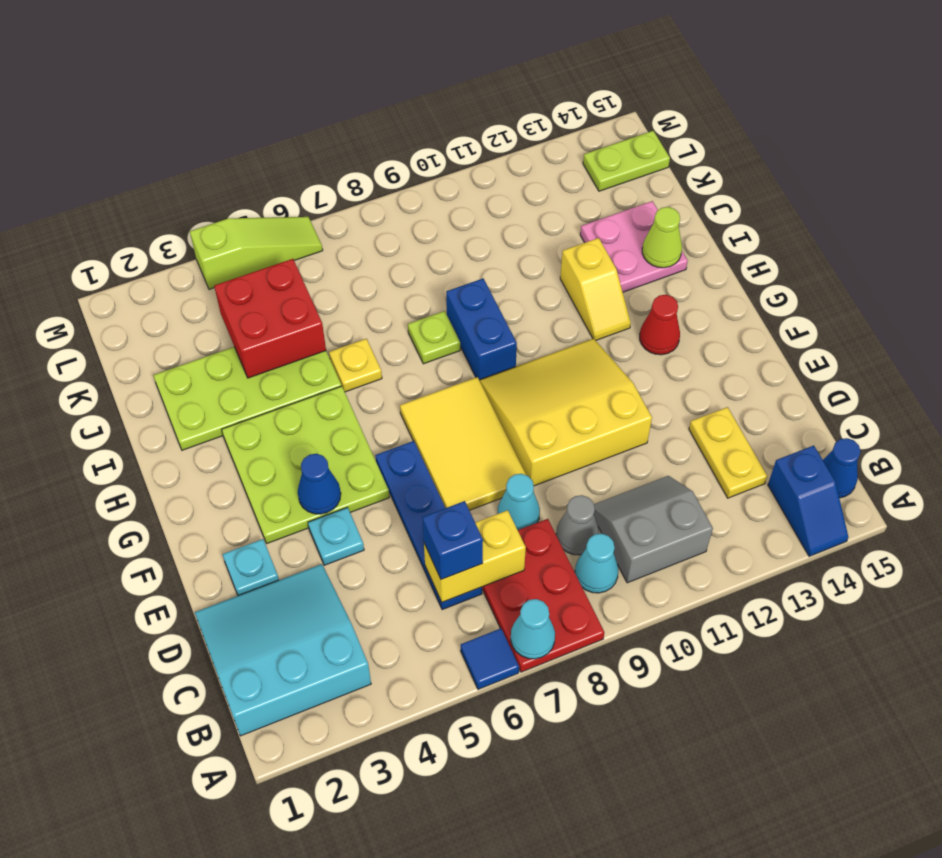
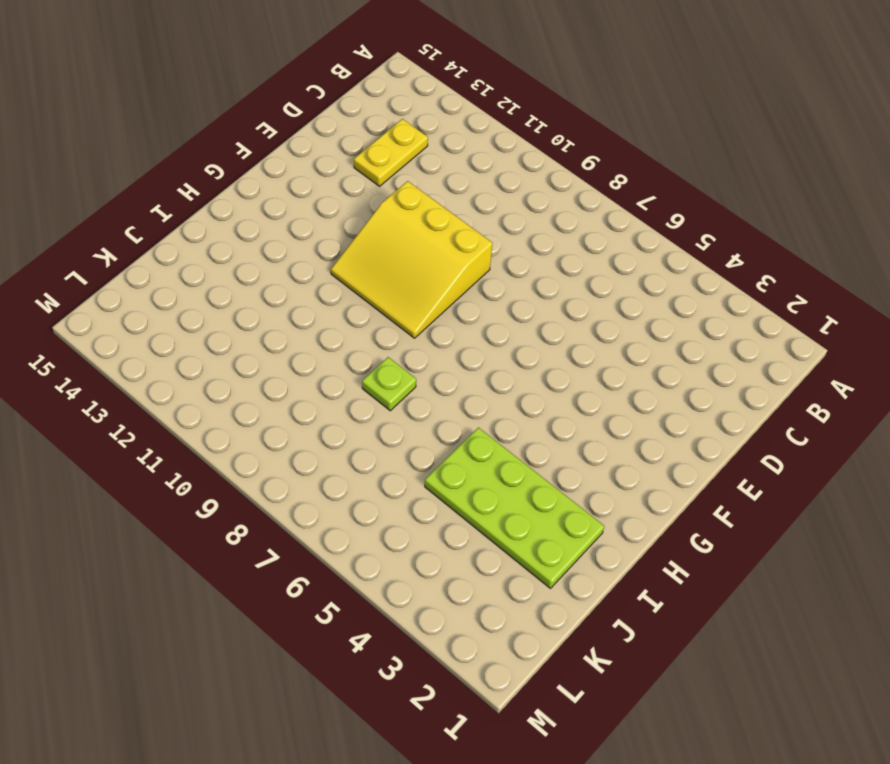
none -> blue tile A6 level 1
none -> red plate A7:C8 level 1
none -> blue slope A14:B14 level 1 top B
none -> cyan slope B1:D3 level 1 top B

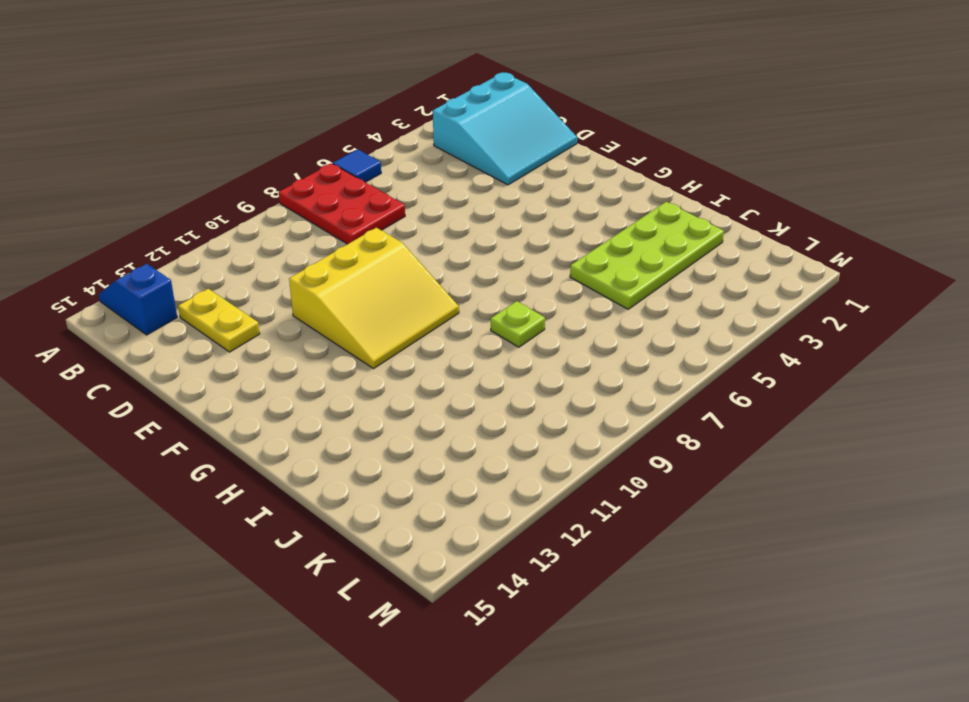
none -> cyan cone B9 level 1
none -> grey slope B10:C11 level 1 top B
none -> blue cone B15 level 1
none -> blue plate C6:F6 level 1

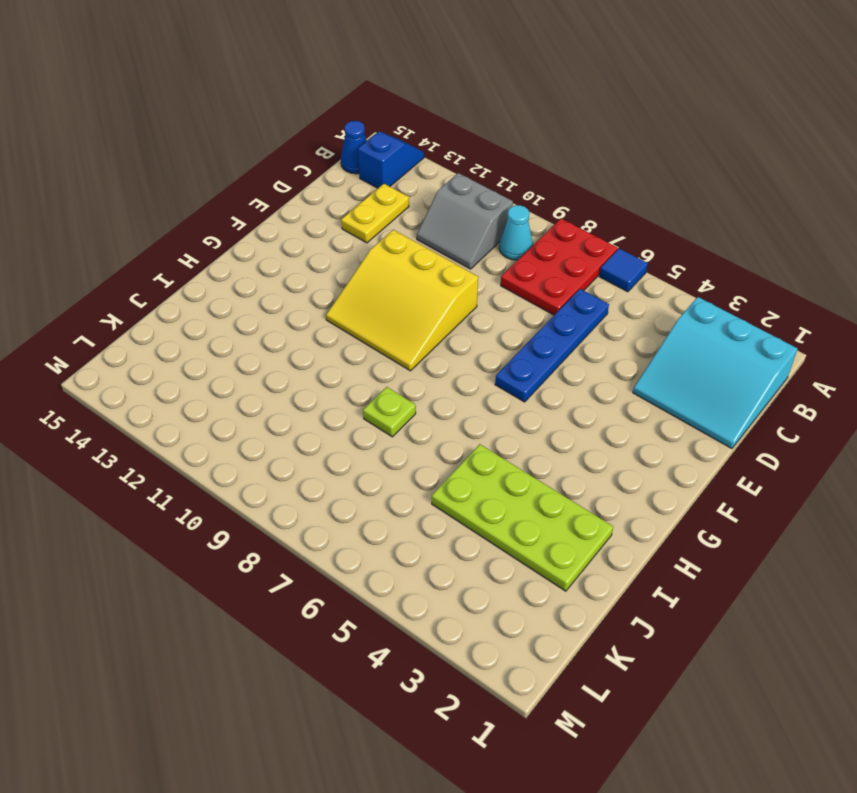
none -> grey cone C9 level 1
none -> cyan cone D8 level 1
none -> cyan plate E2 level 1
none -> cyan plate E4 level 1

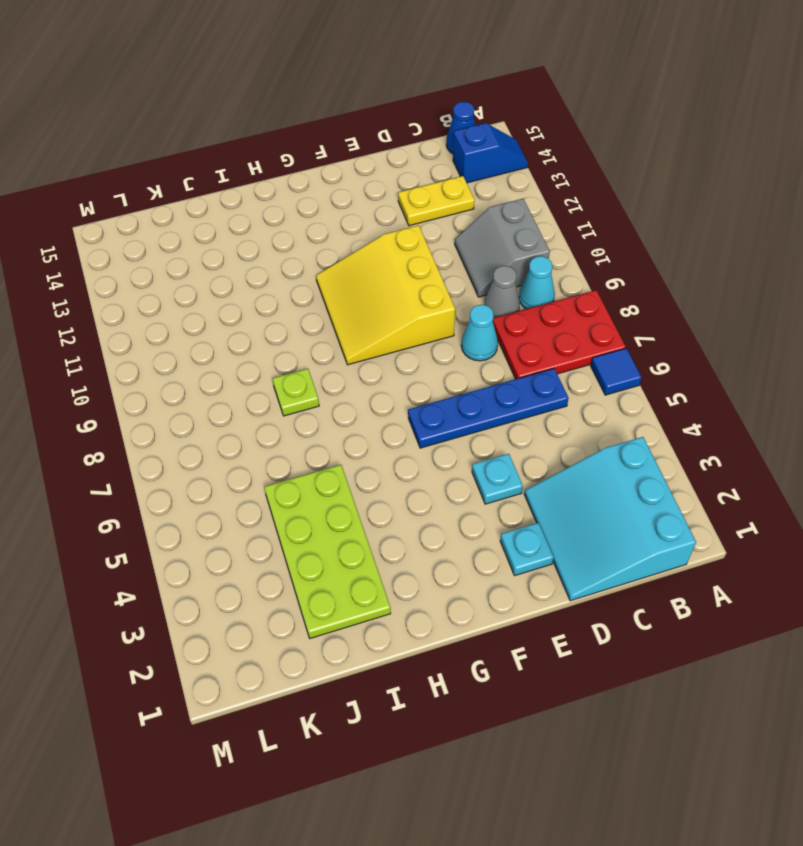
none -> yellow tile E7:G8 level 1
none -> lime plate F3:H5 level 1
none -> red cone G13 level 1
none -> blue brick H9:I9 level 1

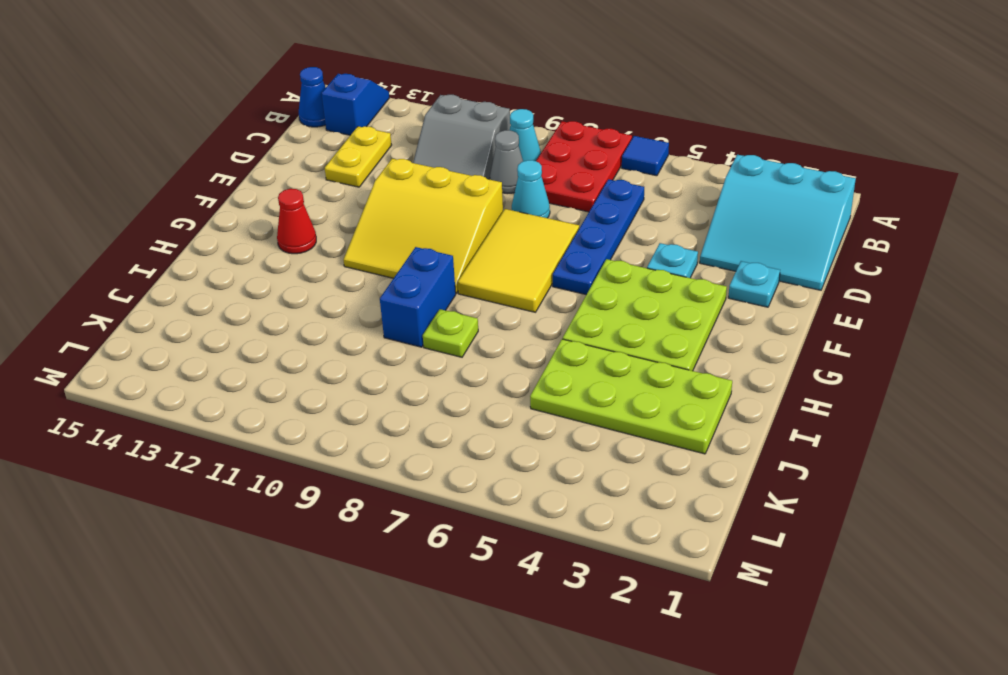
none -> yellow slope H12:I12 level 1 top I
none -> yellow plate I6 level 1
none -> pink plate I13:J14 level 1
none -> lime plate L14:L15 level 1

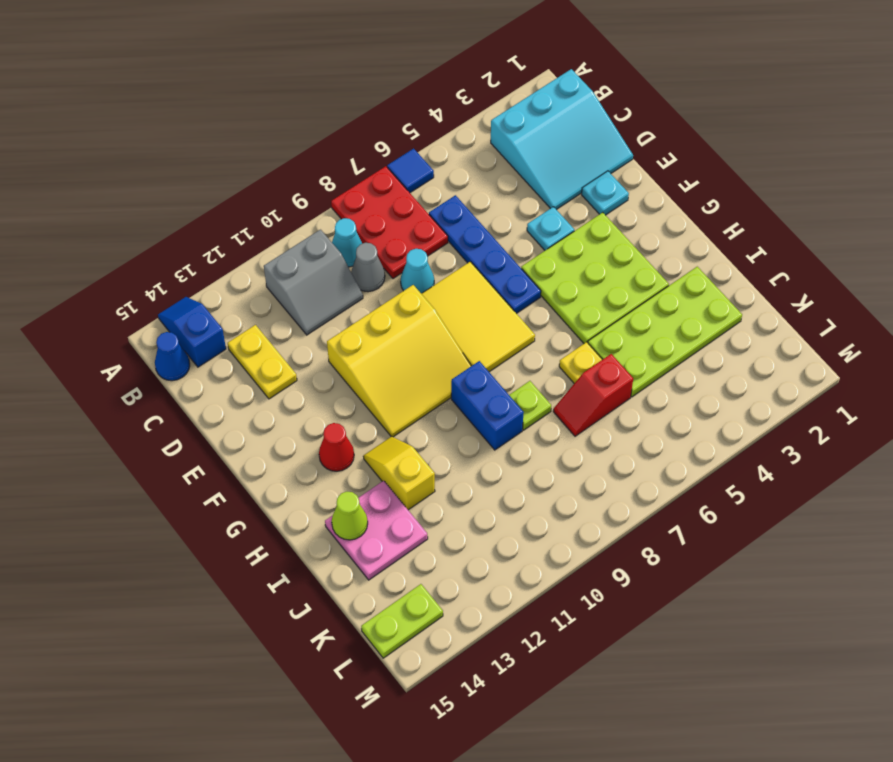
red slope J6:J7 level 1 top 6 -> none
none -> lime slope M4:M6 level 1 top 4
none -> cyan cone A7 level 2
none -> yellow brick C6:C7 level 2
none -> blue cone F4 level 2

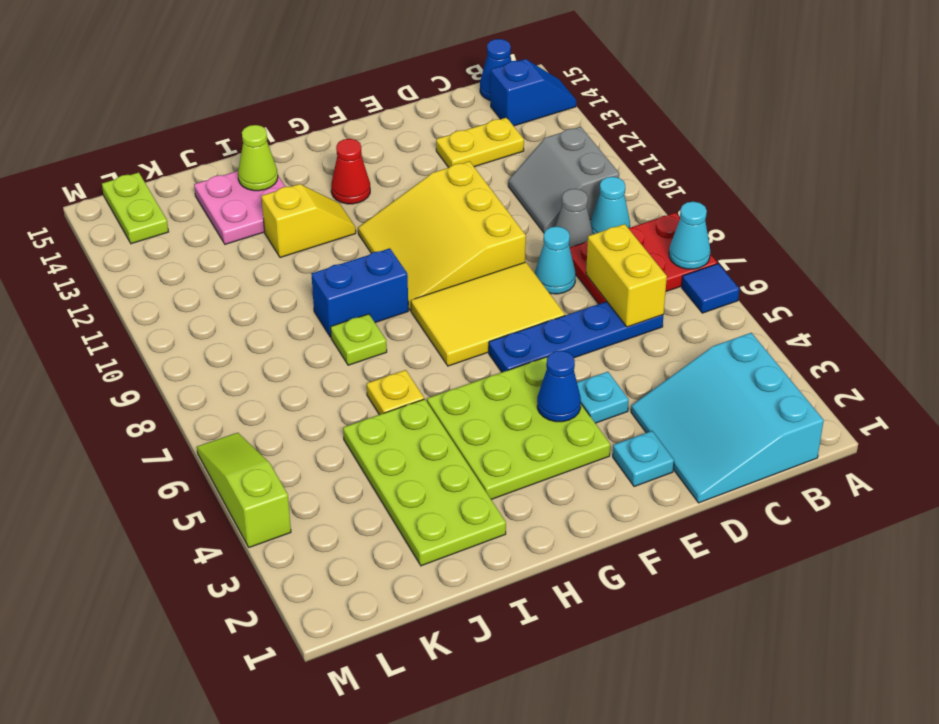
none -> red brick J4:K5 level 2
none -> blue brick C6 level 3

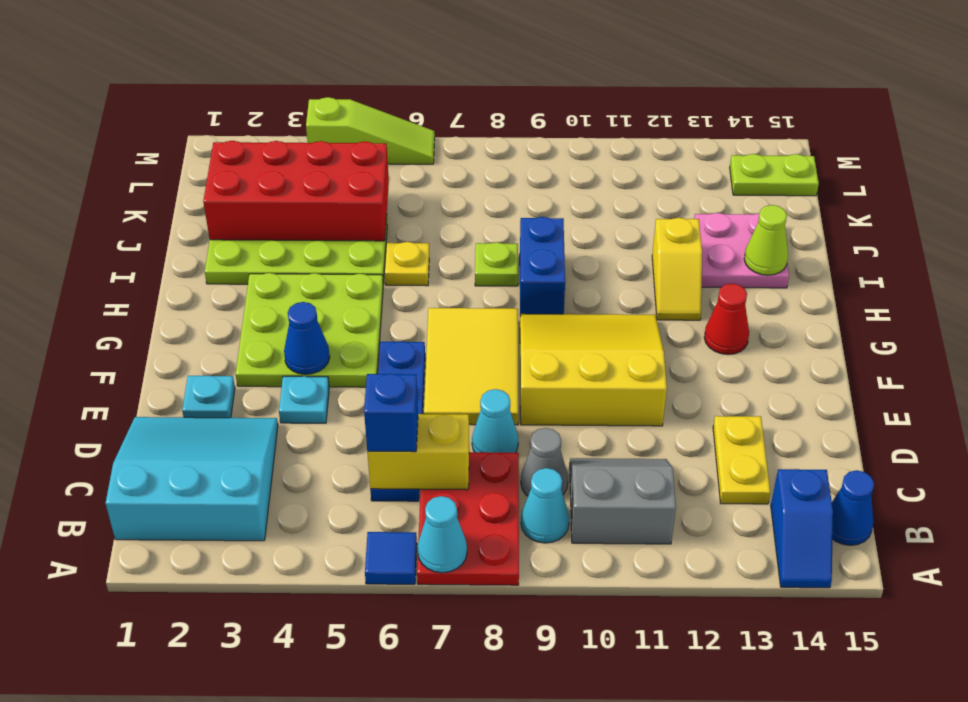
red brick J2:K5 level 2 -> red brick J4:K5 level 2

